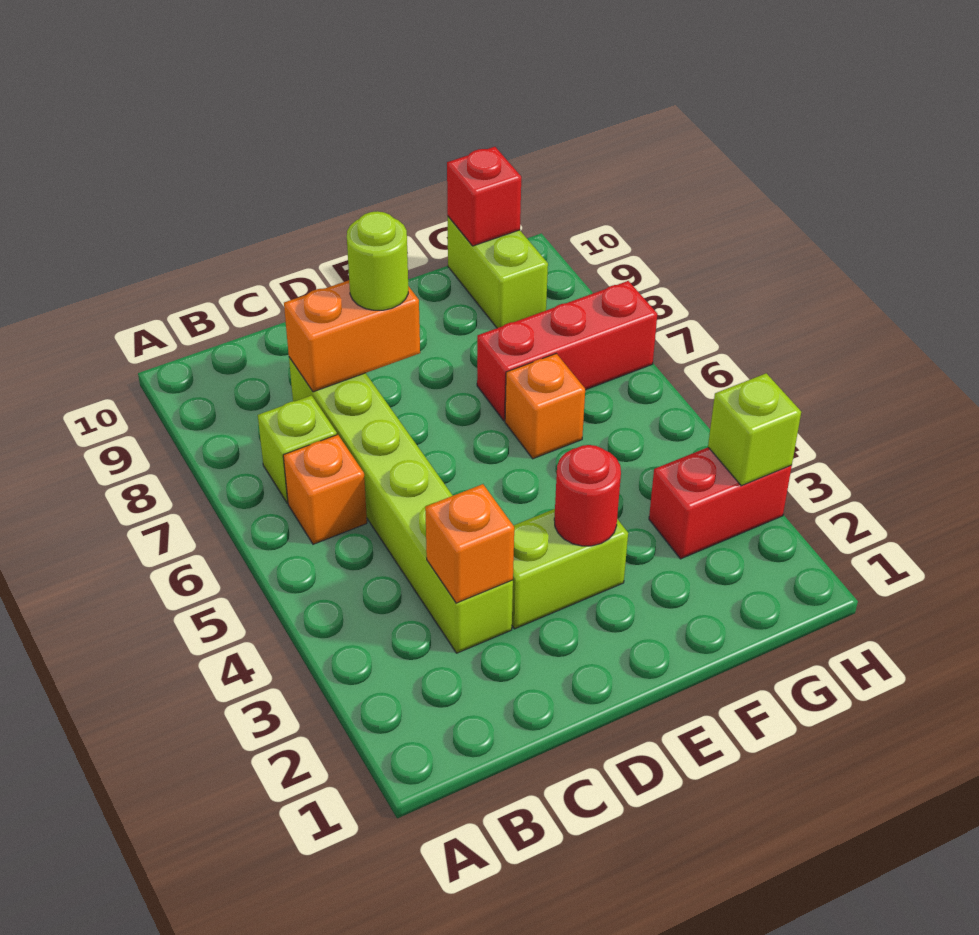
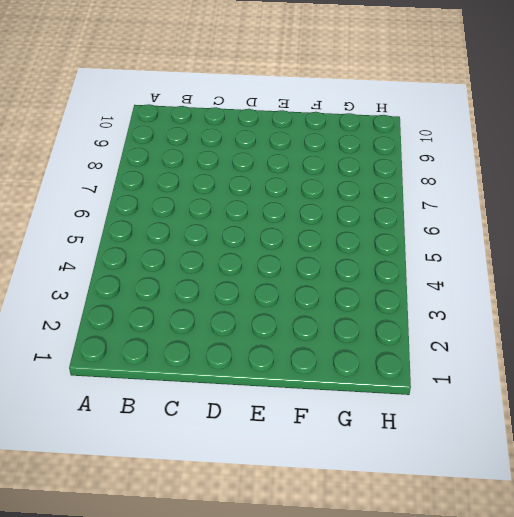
none -> orange brick B6 level 1
none -> lime brick B7 level 1
none -> lime brick C3:C8 level 1

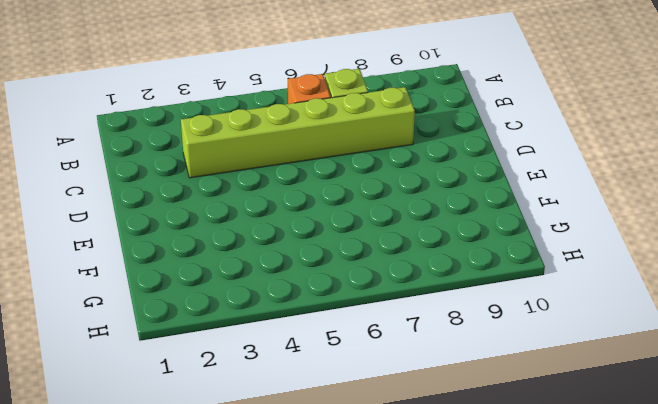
none -> lime brick D3:E3 level 1
none -> orange brick F6 level 1
none -> red brick F7:H7 level 1

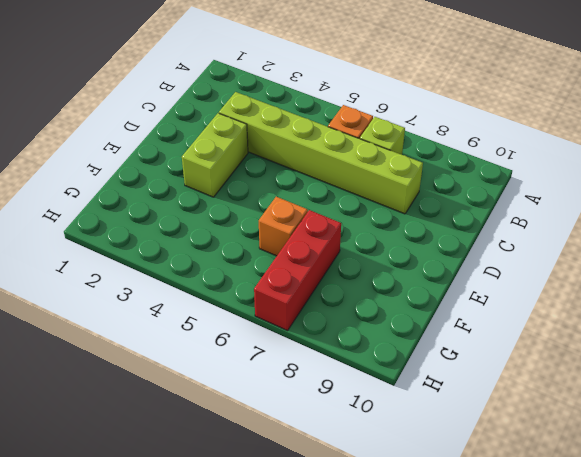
none -> red brick G3:H3 level 1
none -> lime brick G9:G10 level 1
none -> orange brick C3 level 2

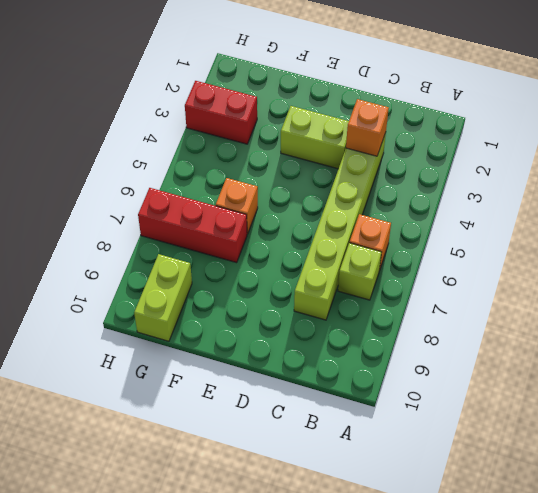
none -> orange brick C8:D8 level 2
none -> red round brick E3 level 2
none -> red brick G10 level 2

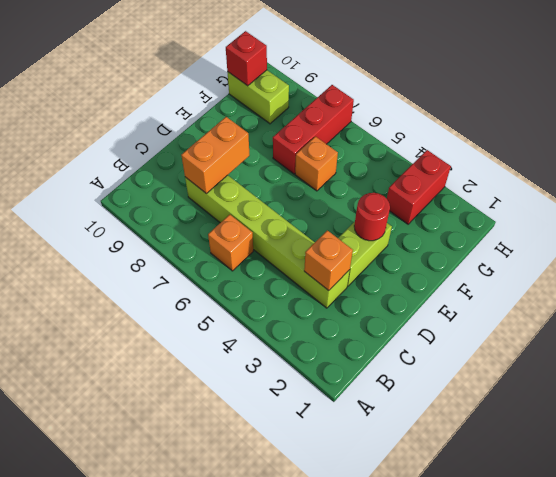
none -> lime brick B7 level 1
none -> lime brick H3 level 2
none -> lime round brick D8 level 3

